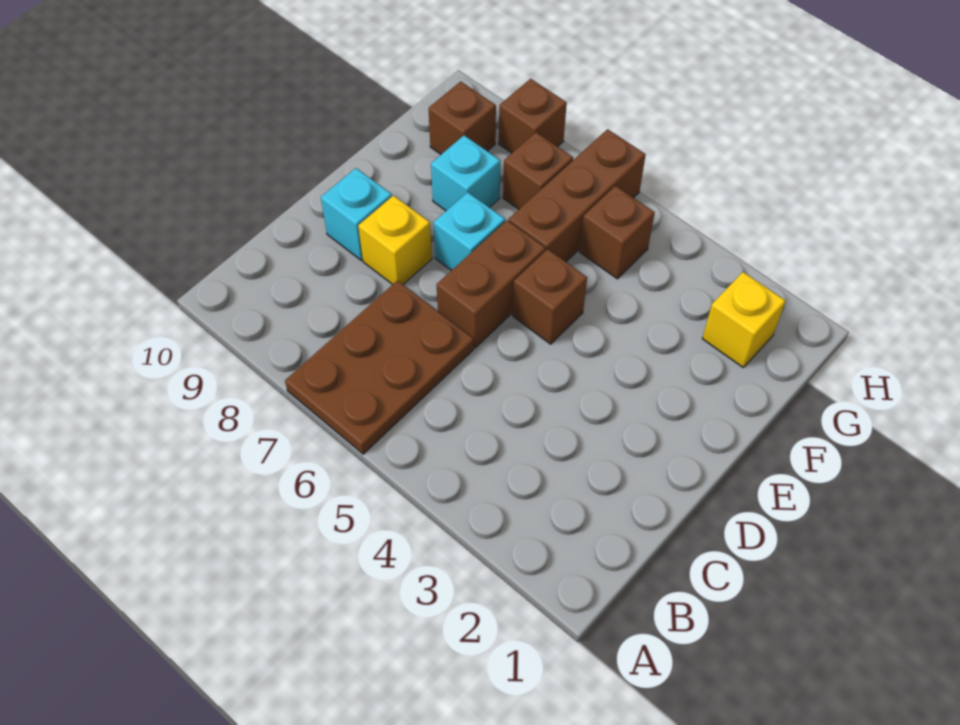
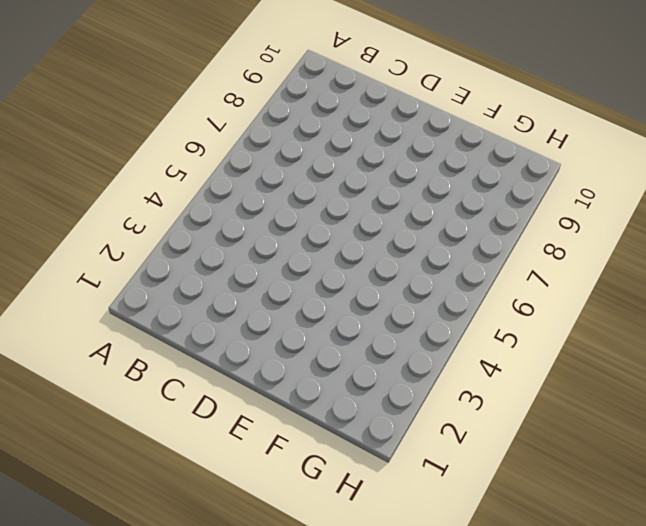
none -> brown plate A6:C7 level 1
none -> brown brick D6:E6 level 1
none -> yellow brick D8 level 1

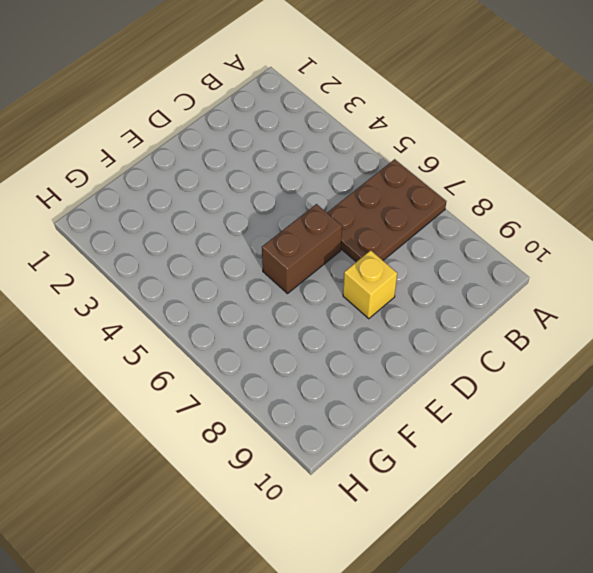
none -> cyan brick D9 level 1
none -> brown brick E5 level 1
none -> cyan brick E7 level 1

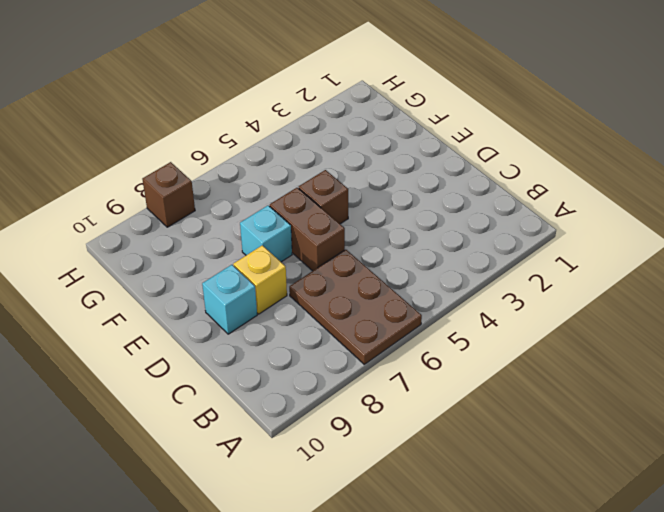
none -> brown brick F6:H6 level 1
none -> cyan brick F8 level 1
none -> yellow brick G2 level 1

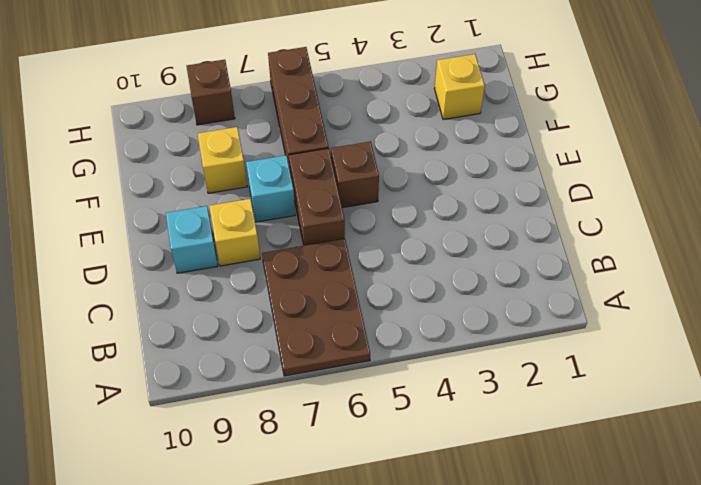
yellow brick F8 level 1 -> cyan brick F8 level 1
none -> brown brick G5 level 1
none -> brown brick G7 level 1
none -> brown brick G9 level 1

